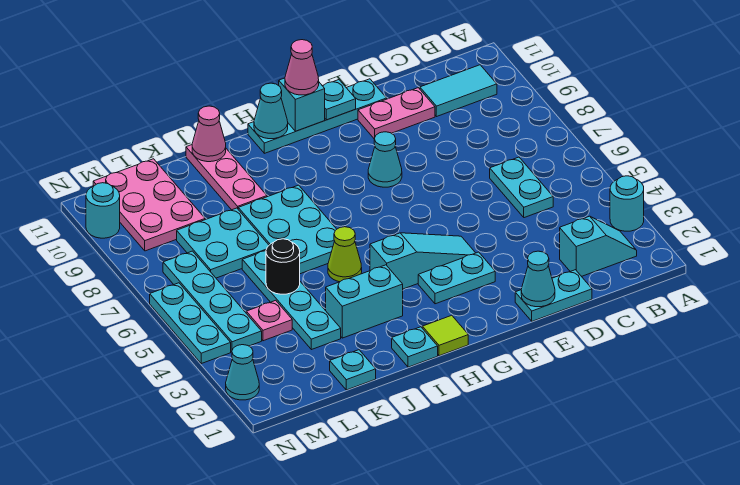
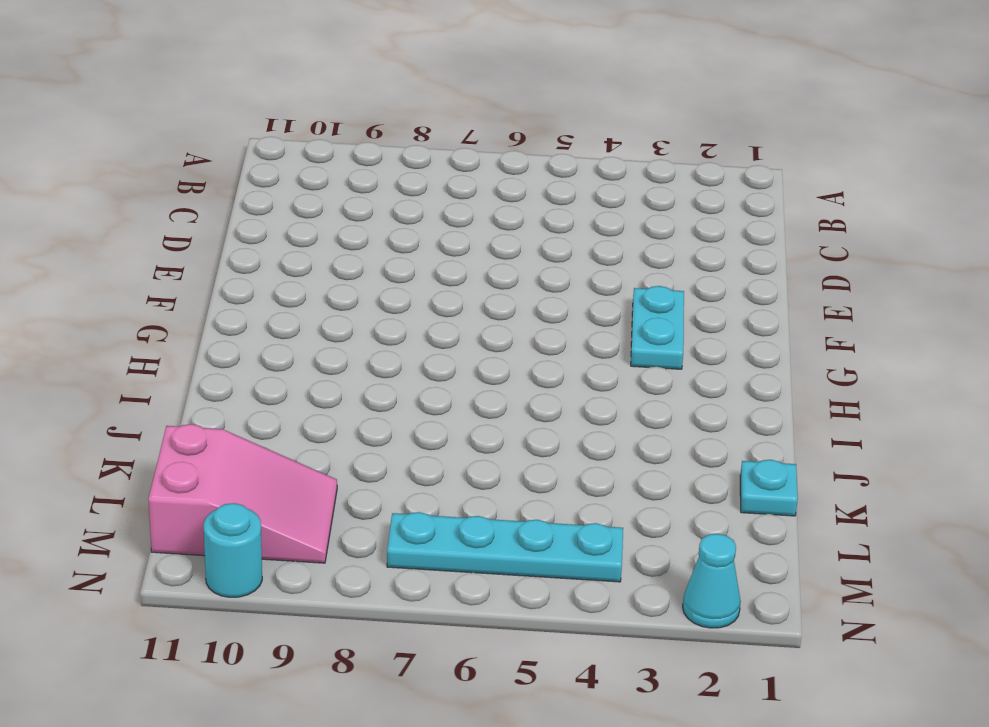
pink slope L9:M11 level 1 top 11 -> pink plate L9:M11 level 1
none -> cyan round brick A3 level 1
none -> cyan slope B2:C2 level 1 top C
none -> cyan tile B10:C10 level 1
none -> cyan plate C5:C6 level 1

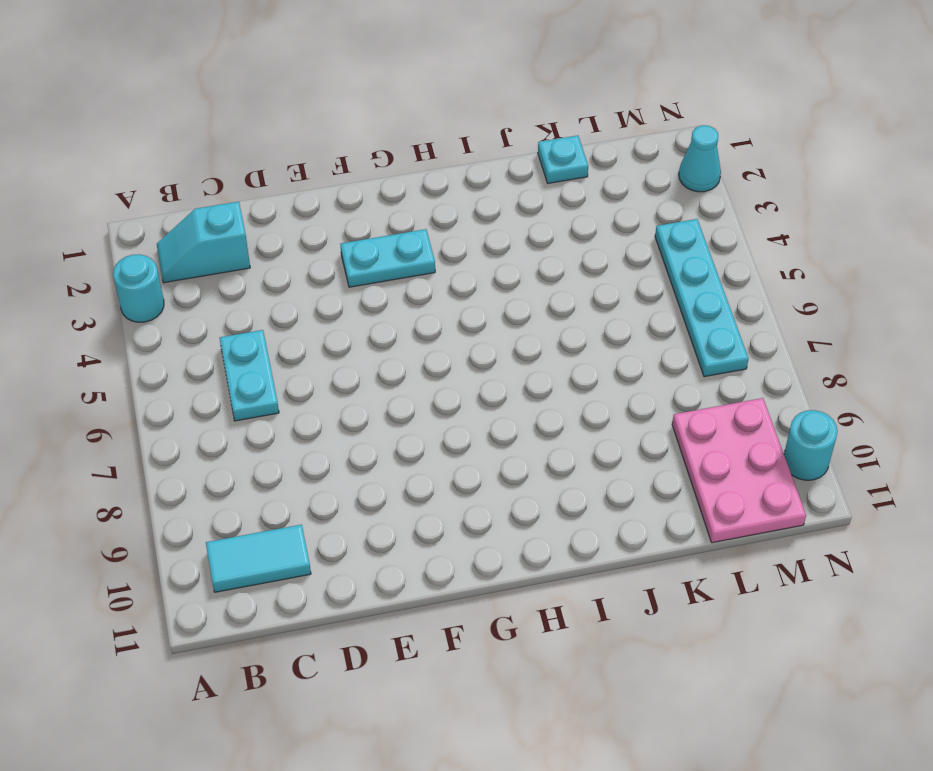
none -> cyan plate D1:E1 level 1
none -> pink plate D10:E10 level 1
none -> cyan plate E11:H11 level 1
none -> cyan slope F4:H4 level 1 top H

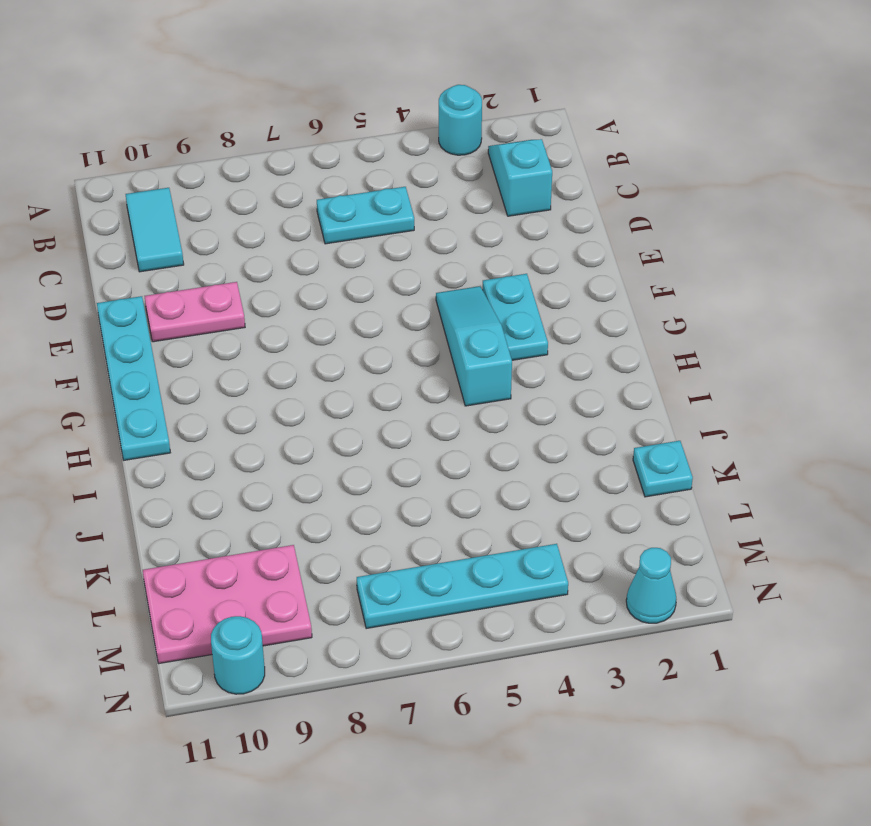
pink plate E9:E10 level 1 -> pink plate D10:E10 level 1
none -> cyan plate D1:E1 level 1
none -> cyan cone F8 level 1
none -> lime tile H1 level 1
none -> cyan plate I1 level 1

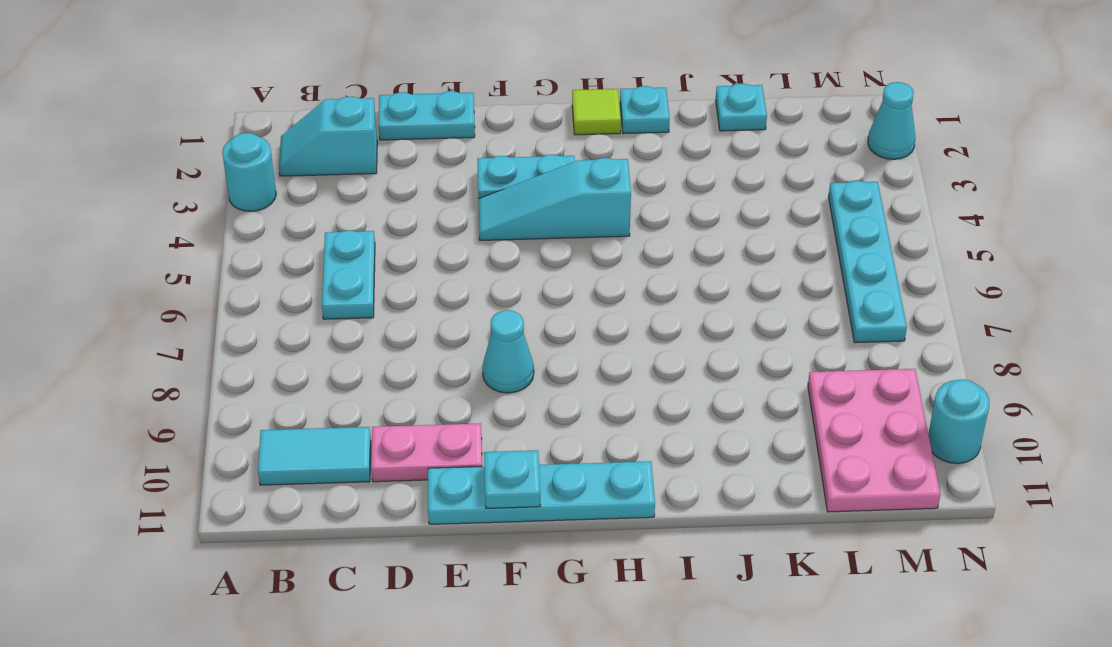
none -> cyan brick I3:J3 level 1
none -> lime cone I5 level 1
none -> cyan plate I6:J8 level 1
none -> pink plate J9:J11 level 1

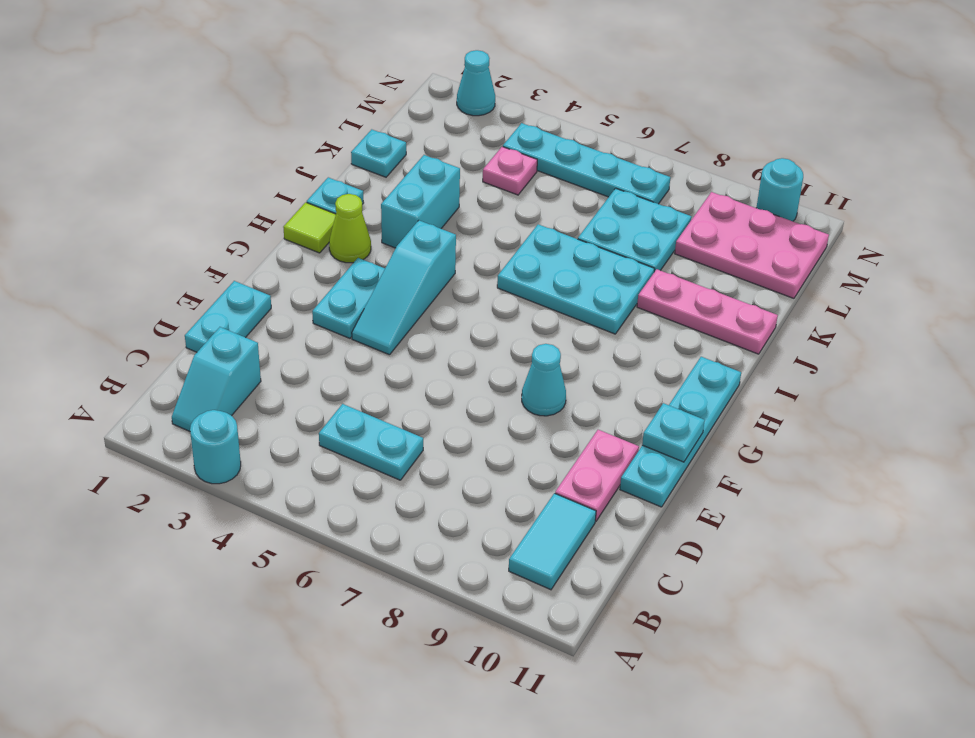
lime cone H2 level 1 -> lime cone I5 level 1
none -> cyan plate K3:K6 level 1
none -> cyan plate N4:N6 level 1
none -> cyan cone E1 level 2
none -> cyan brick G11 level 2

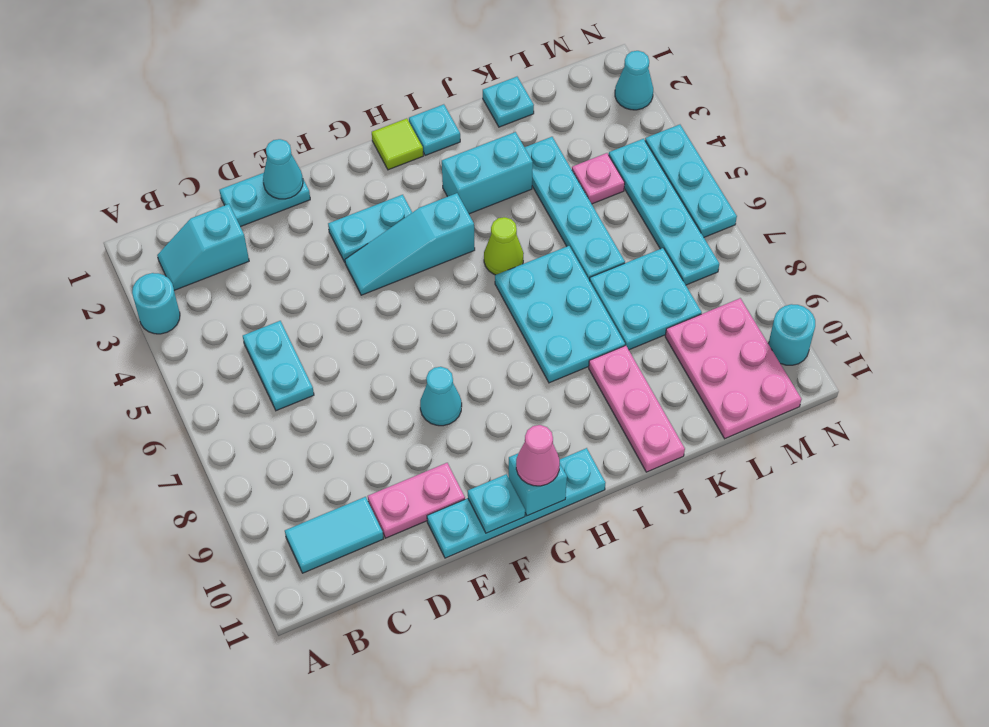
none -> cyan cone H11 level 2
none -> pink cone J11 level 2
none -> black round brick K5 level 2

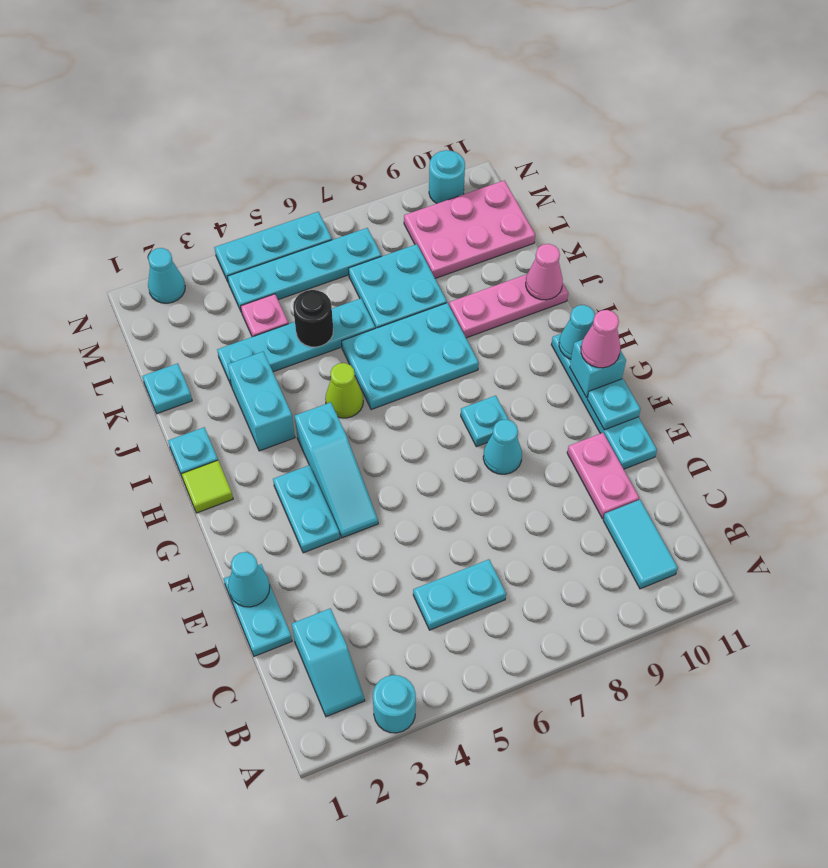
cyan plate G8 level 1 -> none

